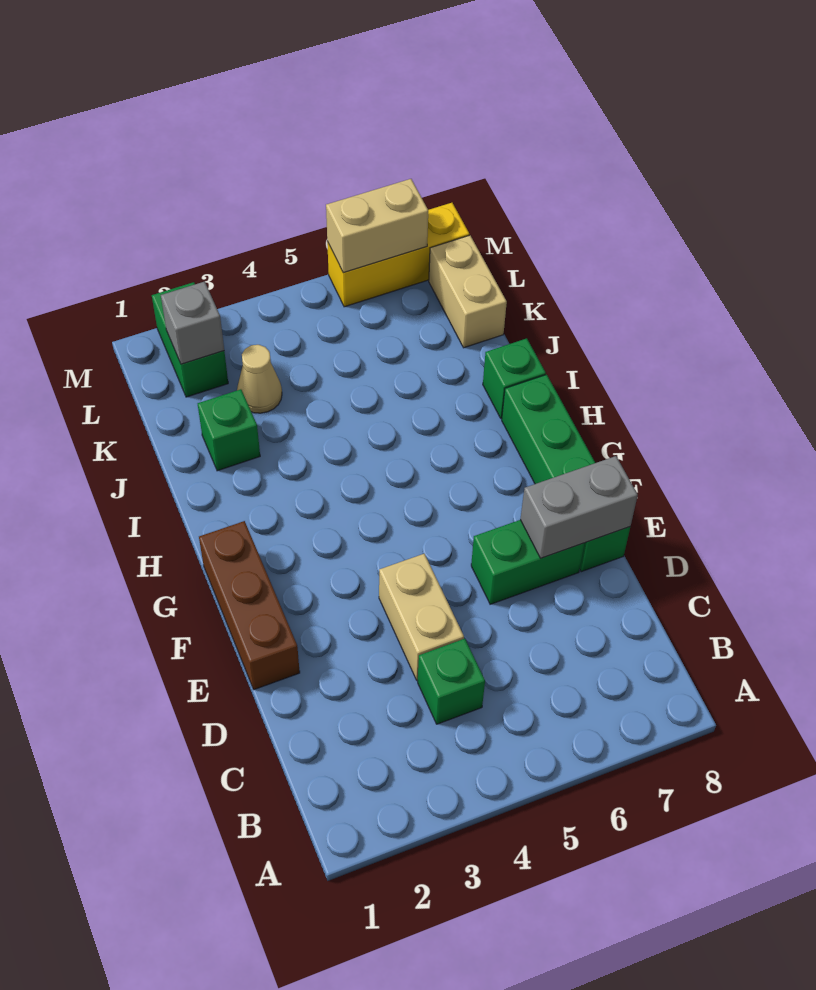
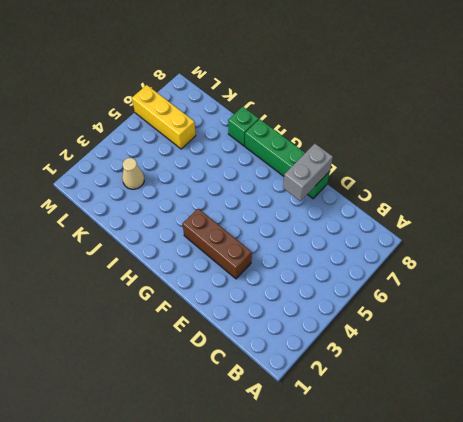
brown brick E3:G3 level 1 -> brown brick E1:G1 level 1
yellow brick K6:M6 level 1 -> yellow brick M6:M8 level 1
none -> green brick C4 level 1
none -> tan brick D4:E4 level 1
none -> green brick E6:E7 level 1

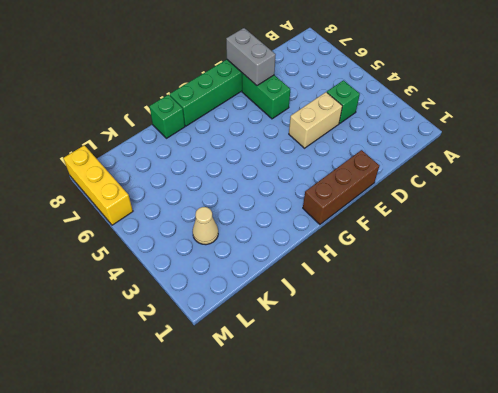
none -> green brick J2 level 1
none -> tan brick K8:L8 level 1
none -> green brick L2:M2 level 1

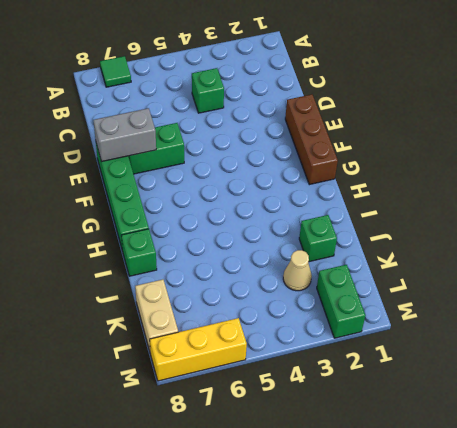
green tile A7 level 1 -> none
none -> tan brick D4:E4 level 1
none -> grey brick L2 level 2
none -> tan brick M6:M7 level 2

